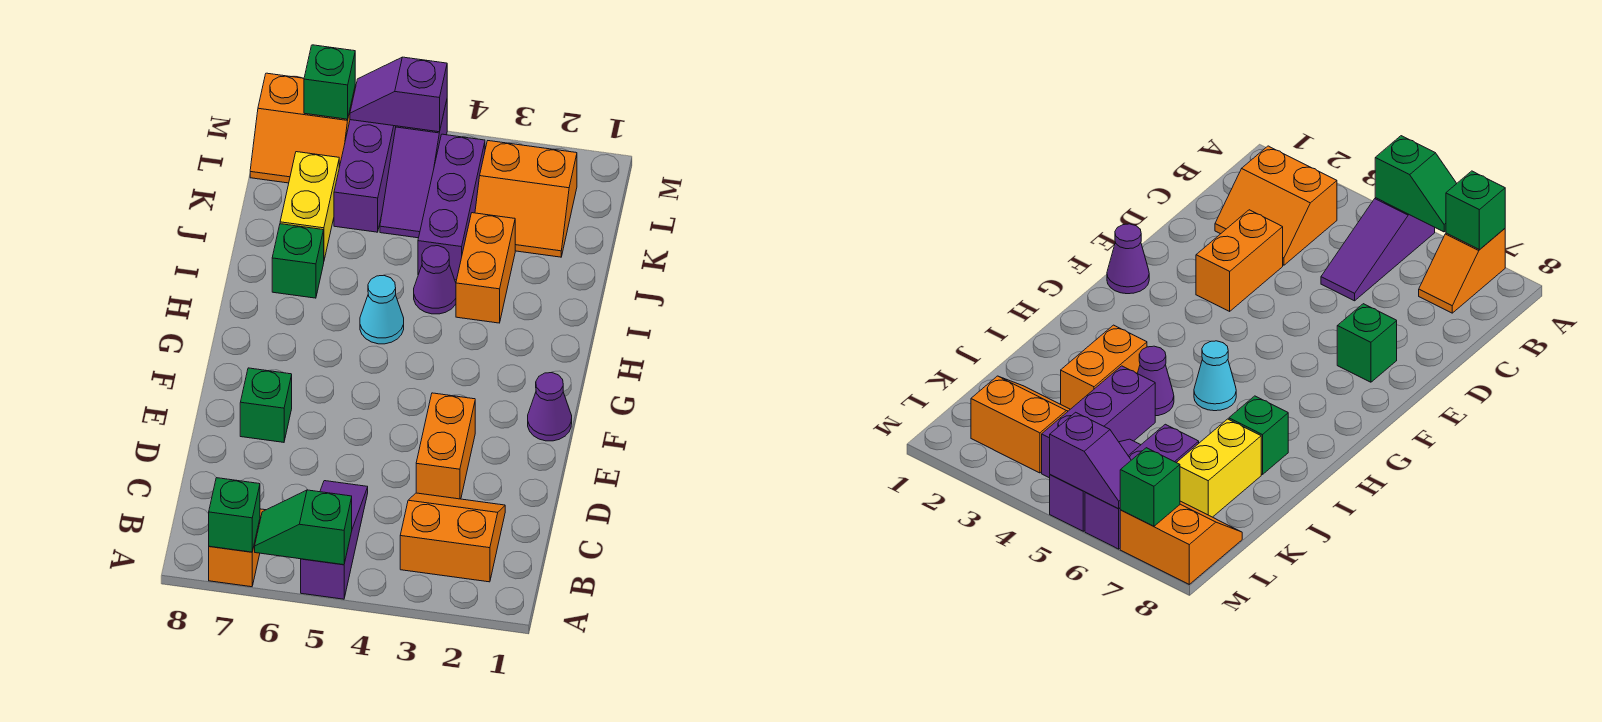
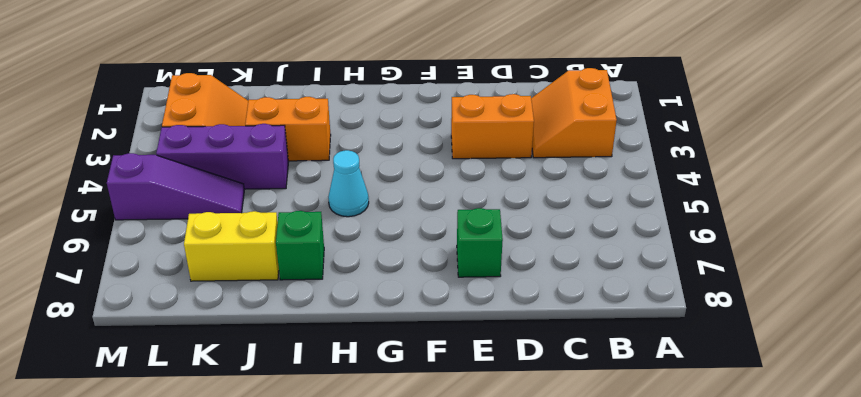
none -> purple slope A5:C5 level 1 top A
none -> orange slope A7:B7 level 1 top A
none -> purple cone F1 level 1

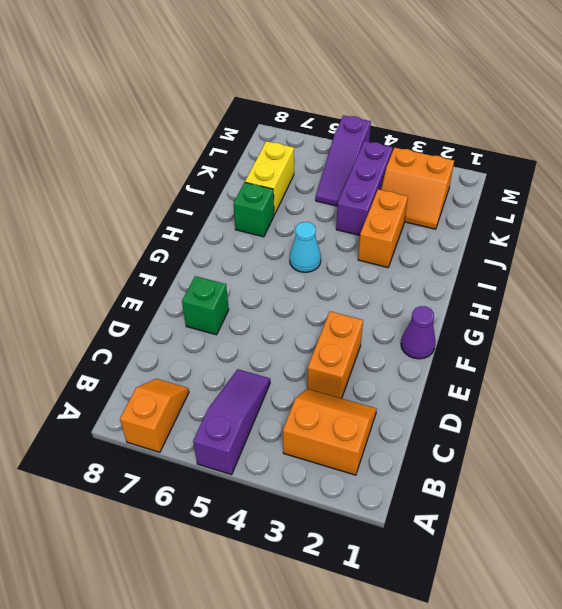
none -> purple cone I4 level 1
none -> purple brick K6:M6 level 1
none -> orange slope L7:M8 level 1 top M

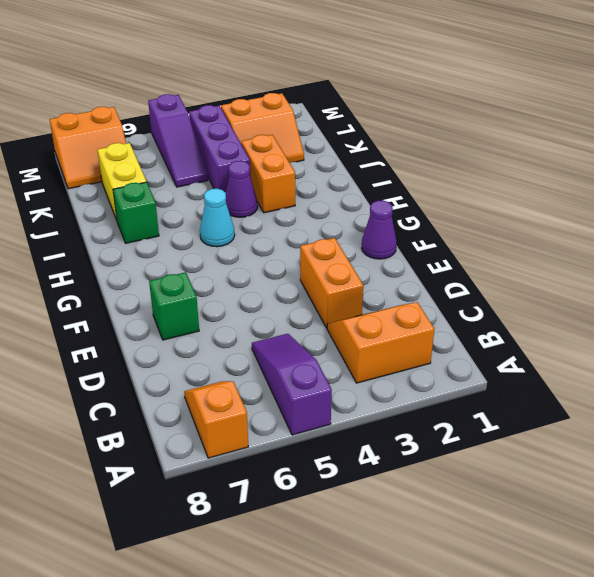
none -> purple brick K6:M6 level 1
none -> green slope A5:A6 level 2 top 5
none -> green brick A7 level 2

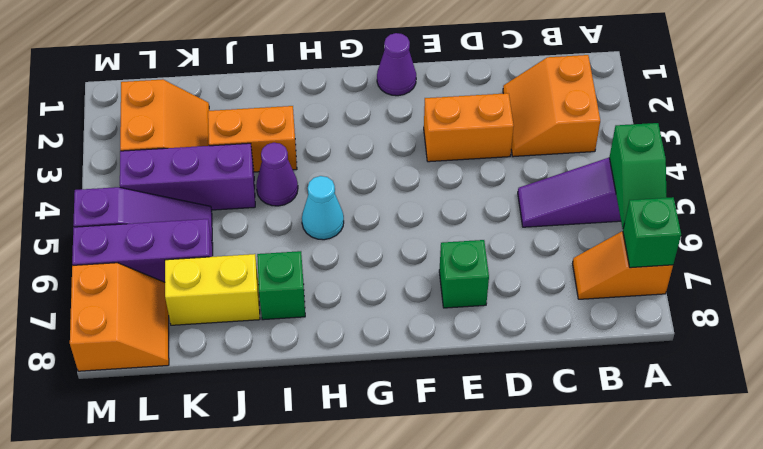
none -> purple slope M5:M6 level 2 top 5
none -> green brick M7 level 2

